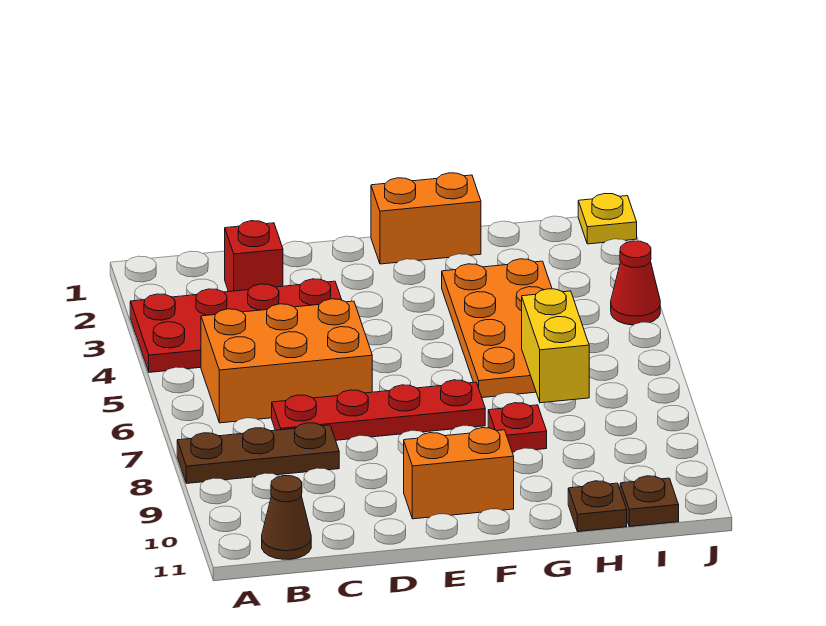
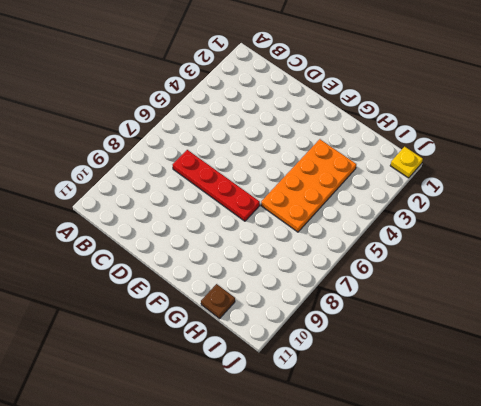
none -> red plate A3:D4 level 1
none -> brown plate A8:C8 level 1
none -> orange brick B5:D6 level 1

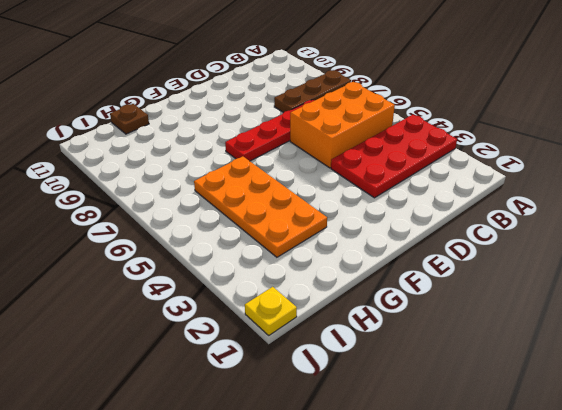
none -> brown cone B11 level 1
none -> red brick C2 level 1
none -> orange brick E10:F10 level 1

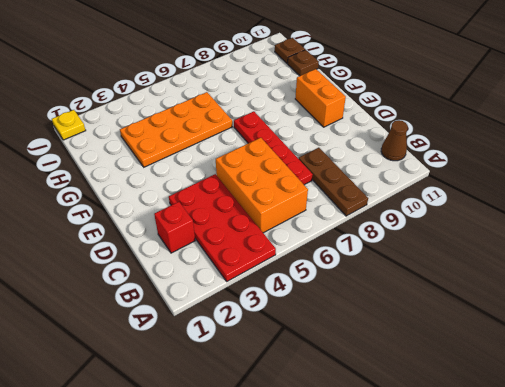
none -> orange brick F1:G1 level 1
none -> red plate G8 level 1
none -> red cone J4 level 1

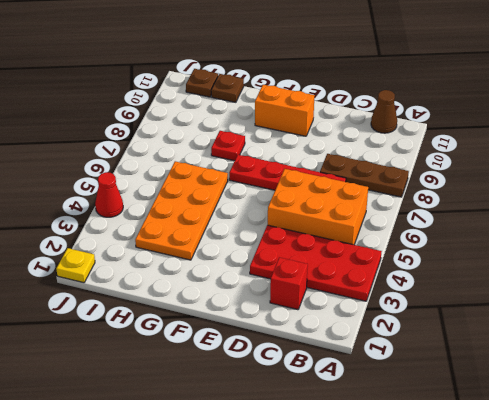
none -> orange brick F1:G1 level 1
none -> yellow brick H6:H7 level 2

